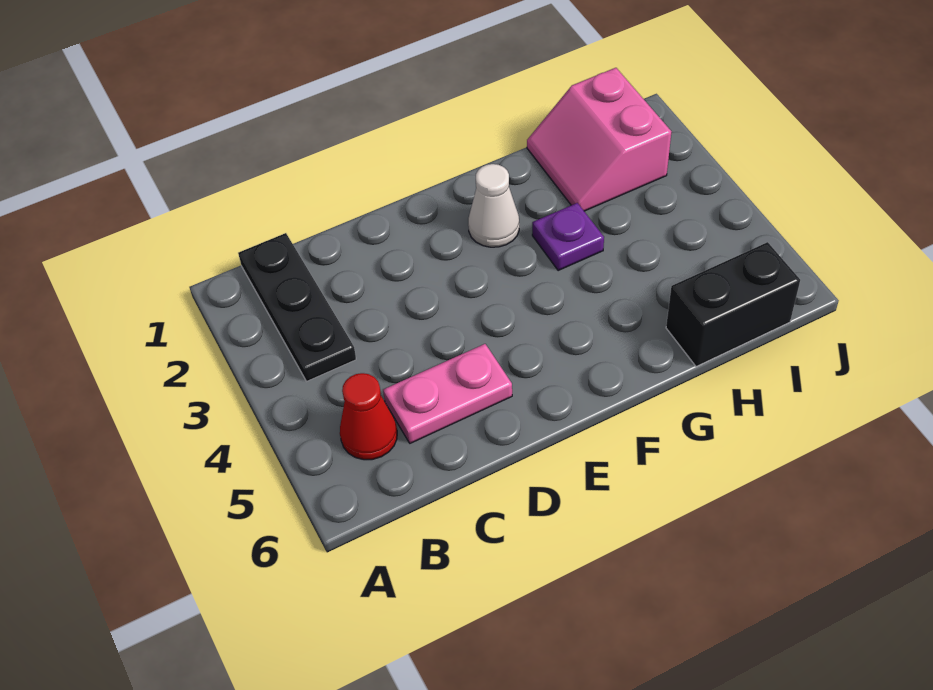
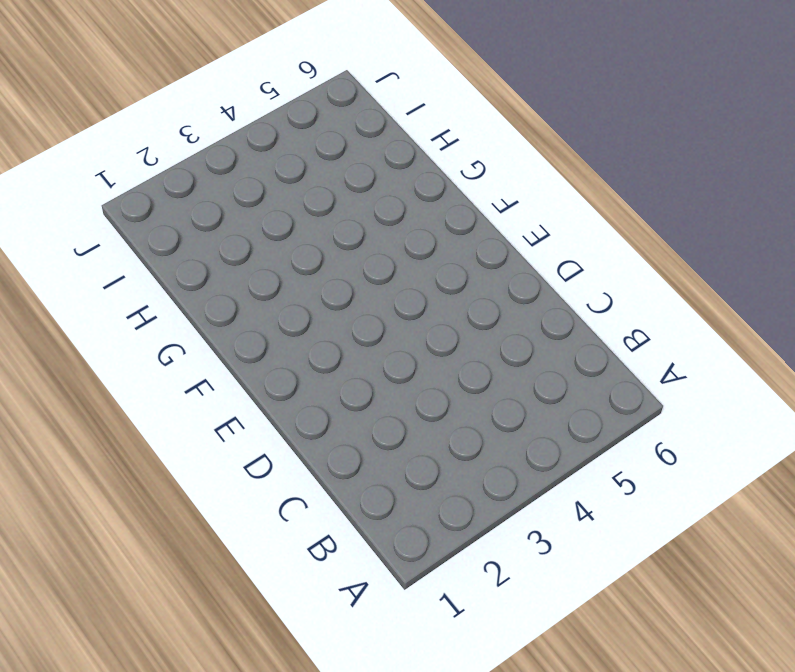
none -> black plate B1:B3 level 1
none -> red cone B5 level 1

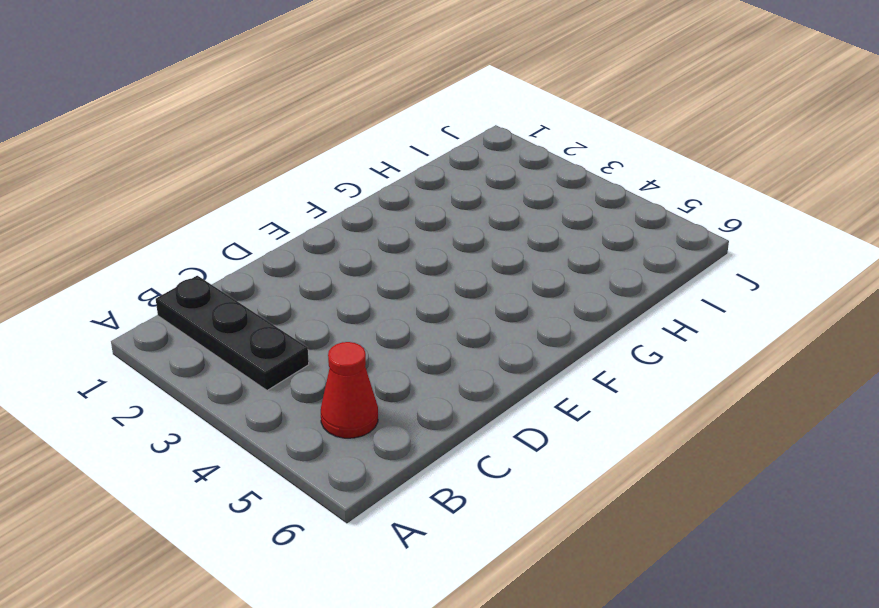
none -> pink plate C5:D5 level 1
none -> white cone F2 level 1

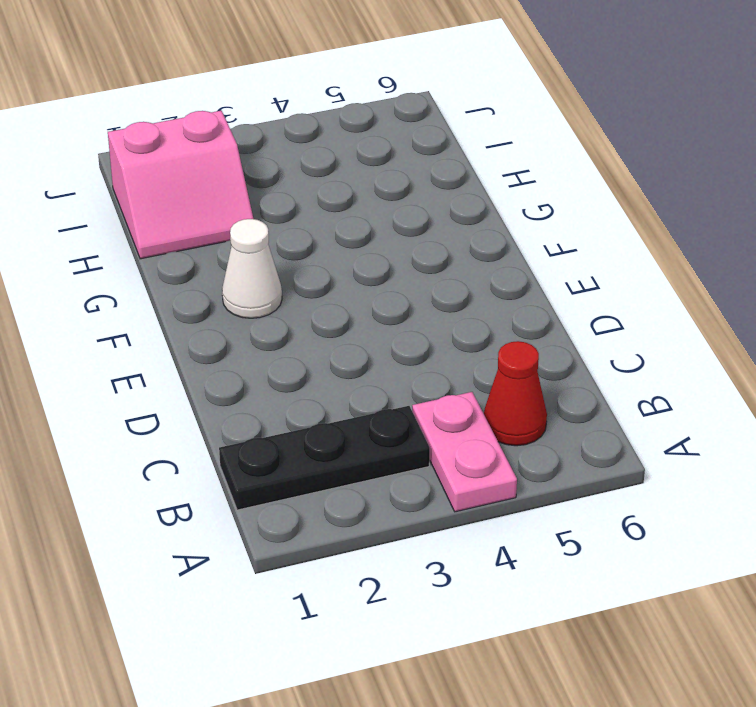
pink plate A4:B4 level 1 -> pink plate C5:D5 level 1
none -> purple plate G3 level 1
none -> black brick H6:I6 level 1

